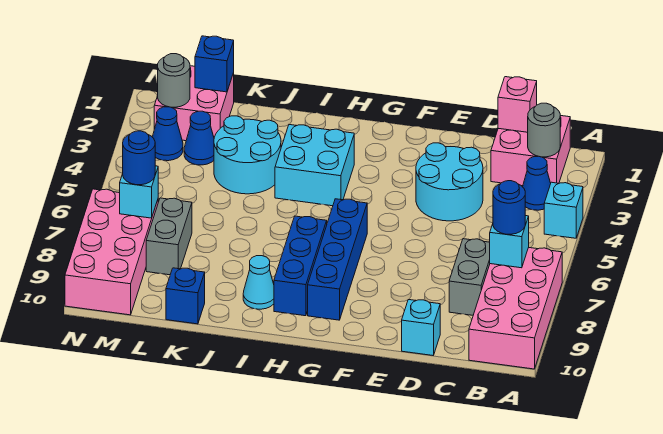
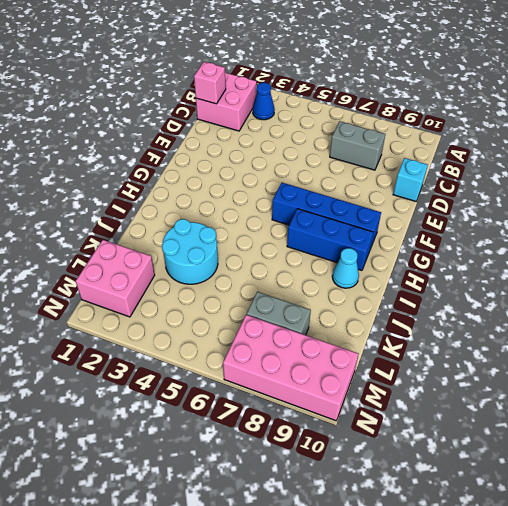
none -> cyan brick A4 level 1
none -> pink brick A7:B10 level 1
none -> cyan round brick D3:E4 level 1

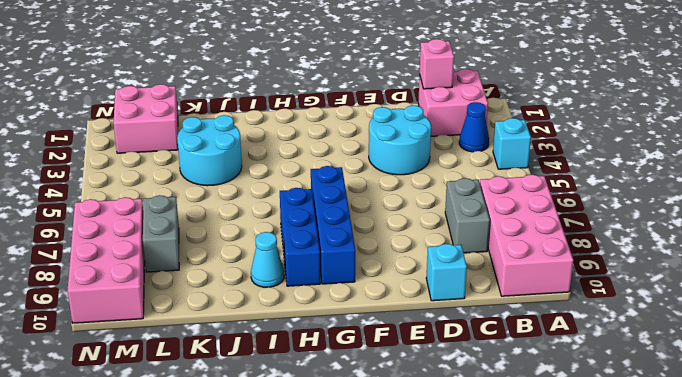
none -> cyan brick H3:I4 level 1
none -> blue brick K10 level 1
none -> blue cone L3 level 1

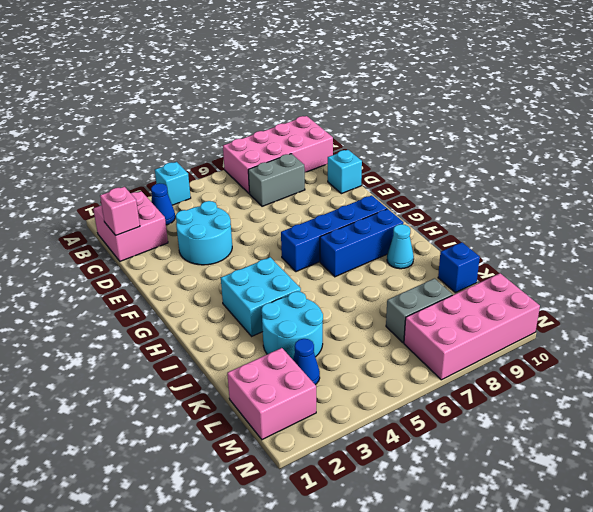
none -> blue cone M3 level 1
none -> grey round brick B2 level 2
none -> cyan brick B7 level 2

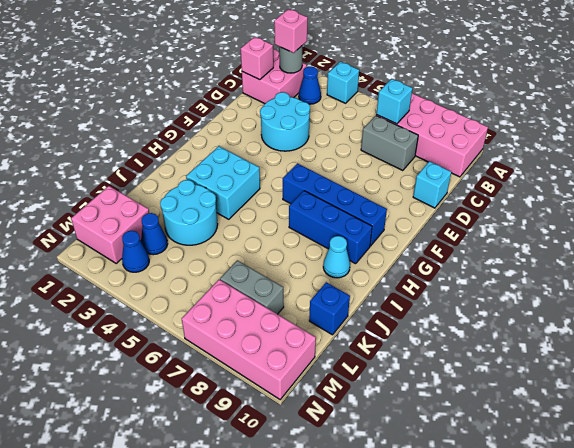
pink brick B2 level 3 -> none
none -> blue brick L1 level 2
none -> grey round brick M2 level 2
none -> cyan brick M7 level 2

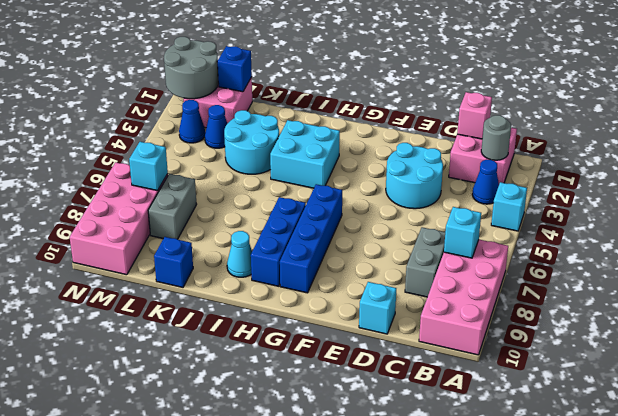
grey round brick M1:N2 level 2 -> grey round brick M2 level 2
none -> blue round brick B7 level 3
none -> blue round brick M7 level 3

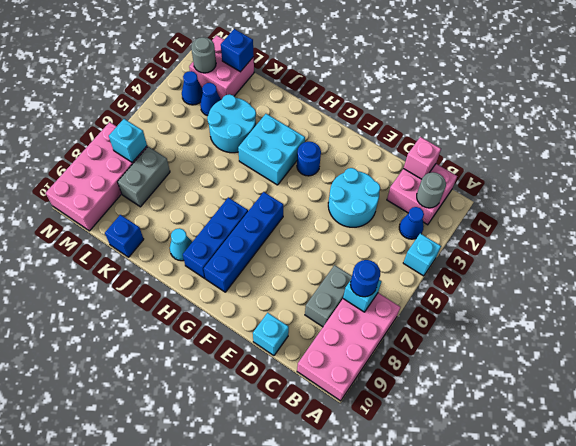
blue round brick G3 level 1 -> blue round brick M7 level 3

